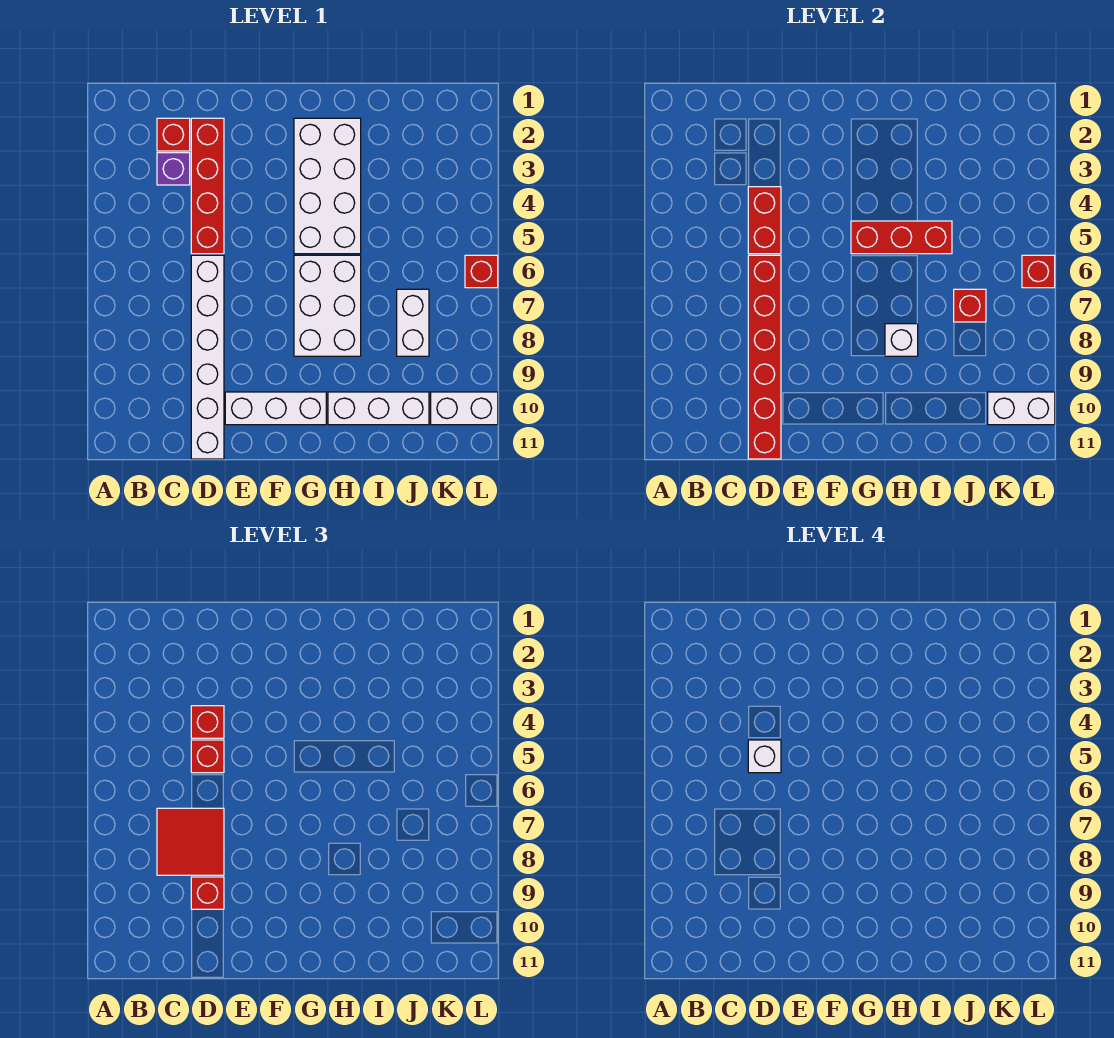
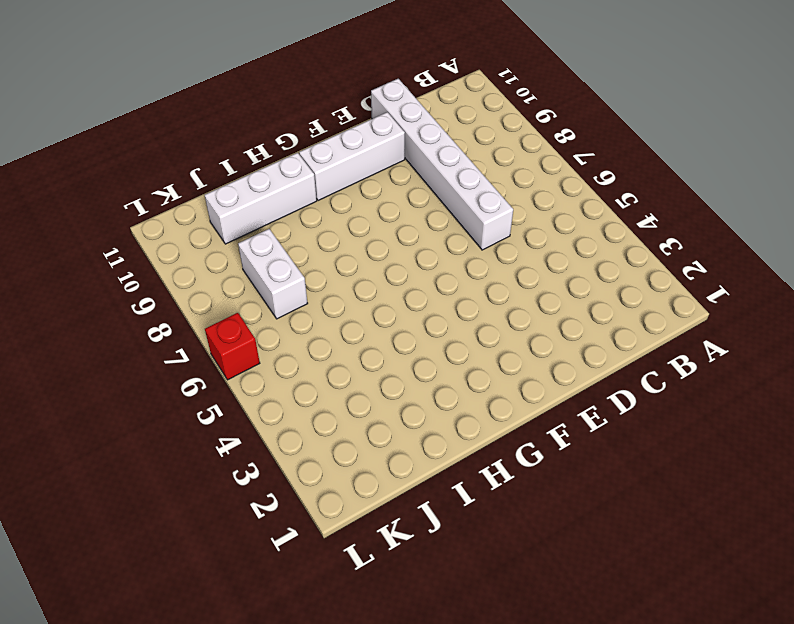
none -> red brick C2 level 1
none -> purple brick C3 level 1
none -> red brick D2:D5 level 1

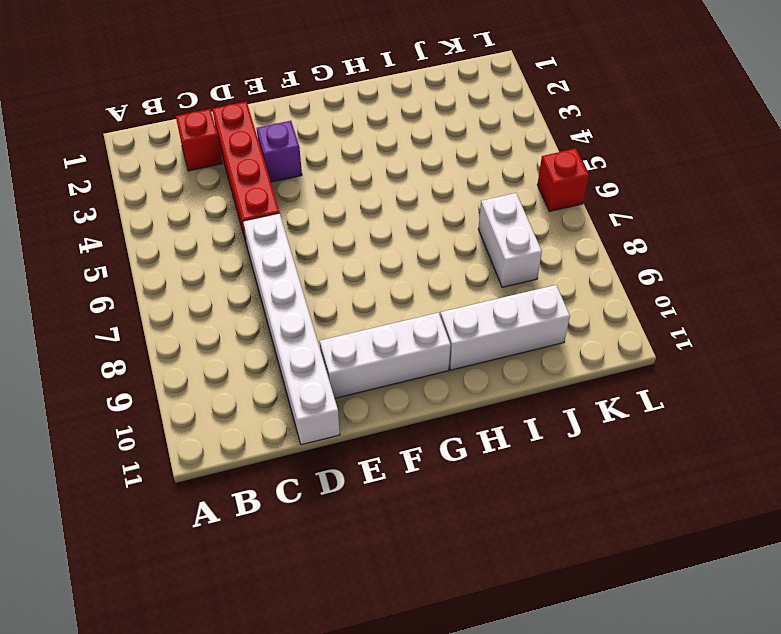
purple brick E3 level 1 -> purple brick C3 level 1
none -> white brick G2:H5 level 1
none -> white brick G6:H8 level 1
none -> white brick K10:L10 level 1

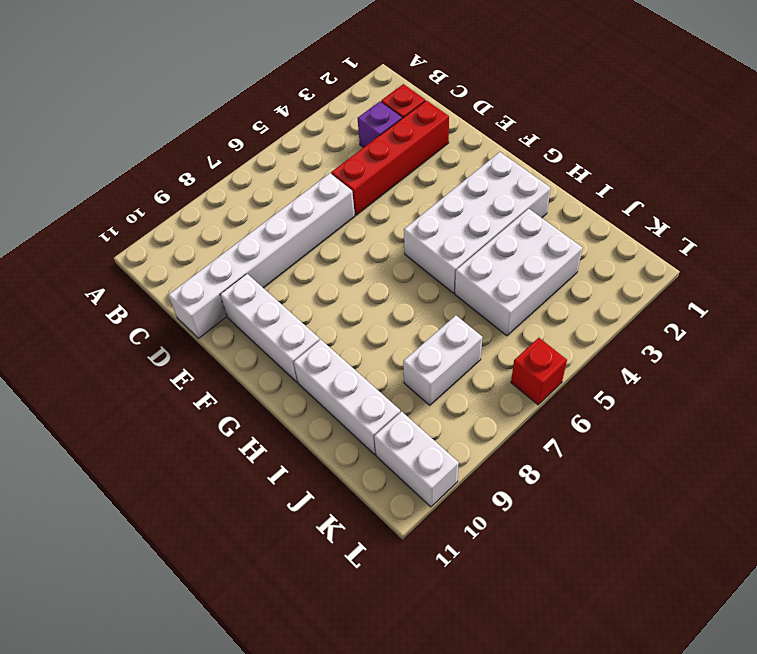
white brick I3:J5 level 1 -> white brick G6:H8 level 1
none -> red brick D4:D5 level 2
none -> red brick D6:D11 level 2
none -> red brick G5:I5 level 2

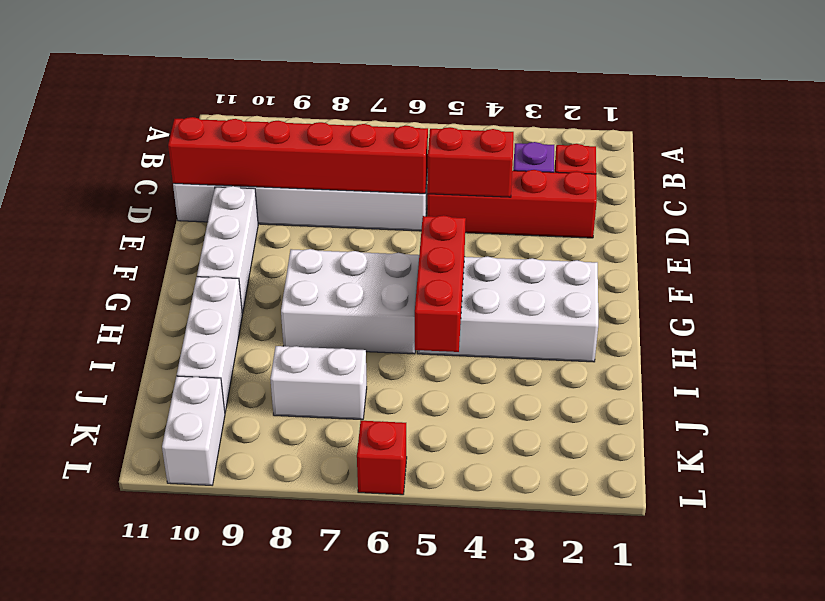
none -> white brick H8 level 2
none -> red brick J7 level 2
none -> white brick K10:L10 level 2

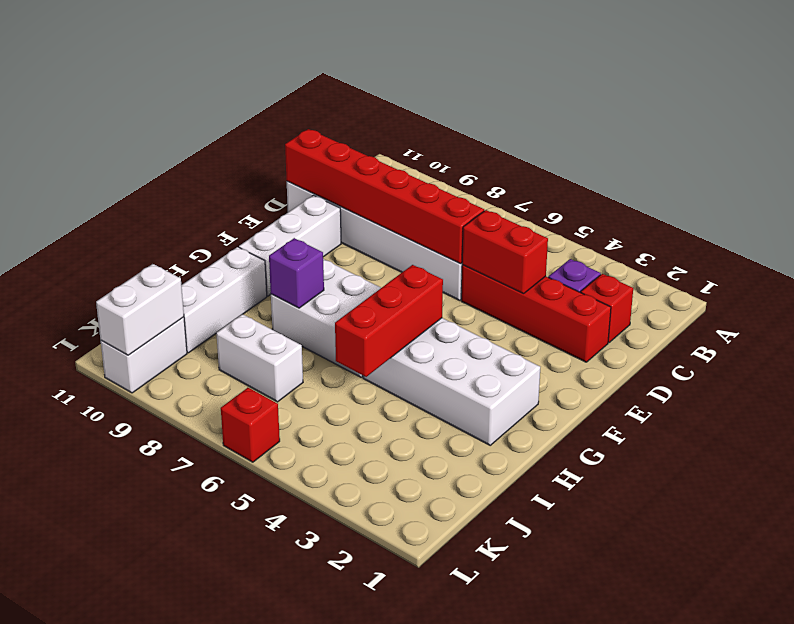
purple brick H8 level 2 -> white brick H8 level 2
none -> red brick J7 level 2
none -> red brick L6 level 2
none -> red tile C7:D8 level 3

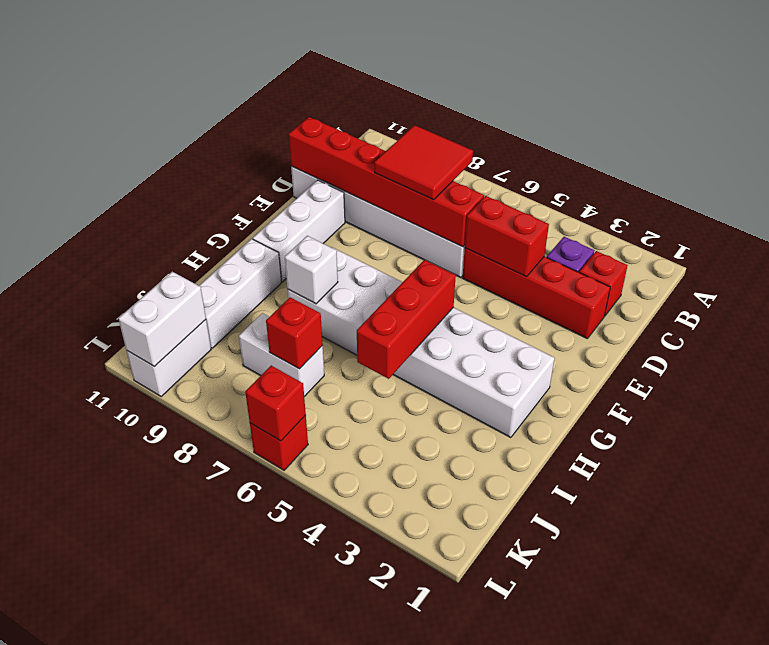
none -> red brick D4 level 3
none -> red brick D5 level 3
none -> red brick D9 level 3

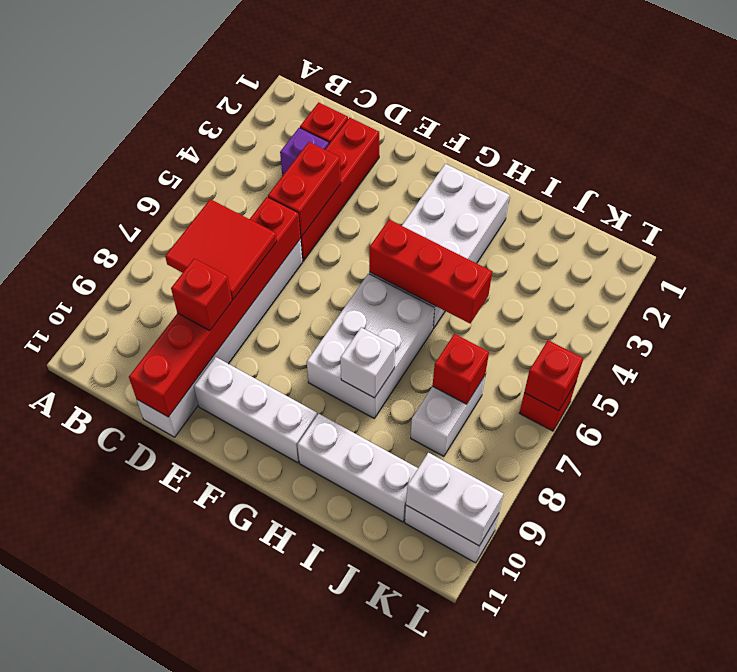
none -> red brick D4 level 3
none -> red brick D5 level 3
none -> white brick D5 level 4

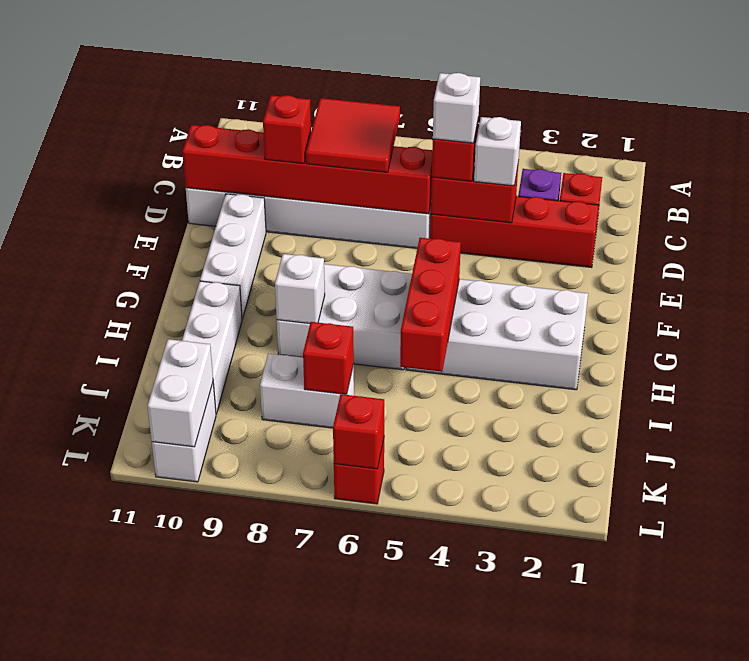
white brick D4 level 3 -> red brick D4 level 3

